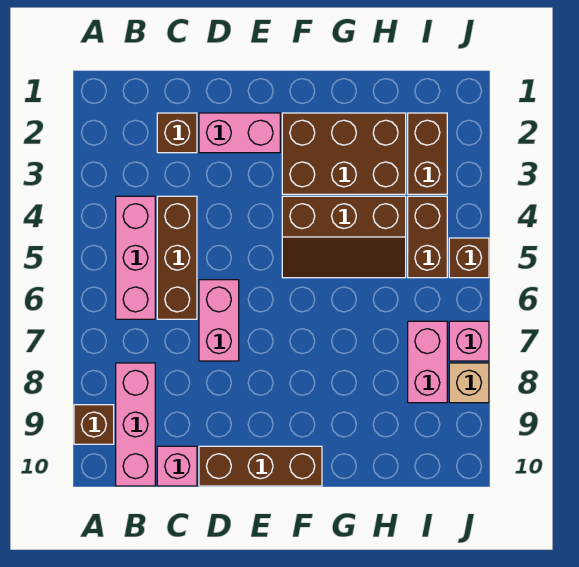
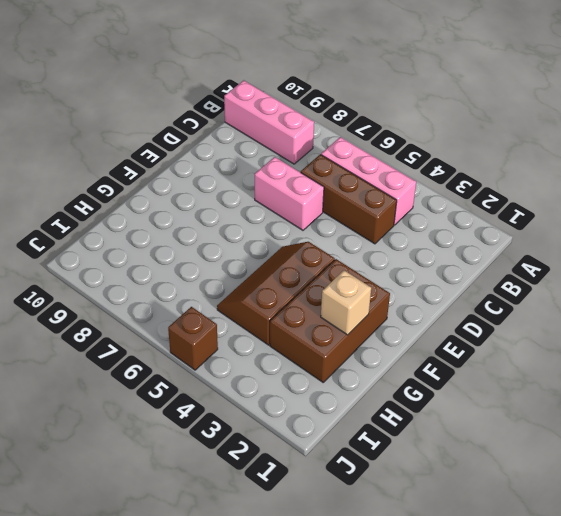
tan brick G2 level 2 -> tan brick J8 level 1
none -> brown brick A9 level 1
none -> brown brick C2 level 1
none -> pink brick C10 level 1

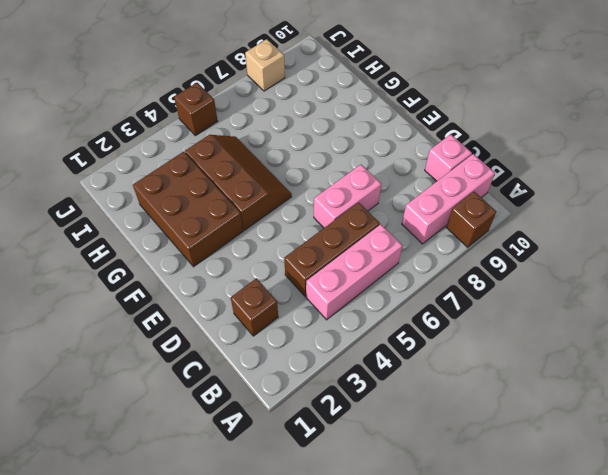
none -> pink brick D2:E2 level 1
none -> brown brick D10:F10 level 1
none -> brown brick I2:I3 level 1

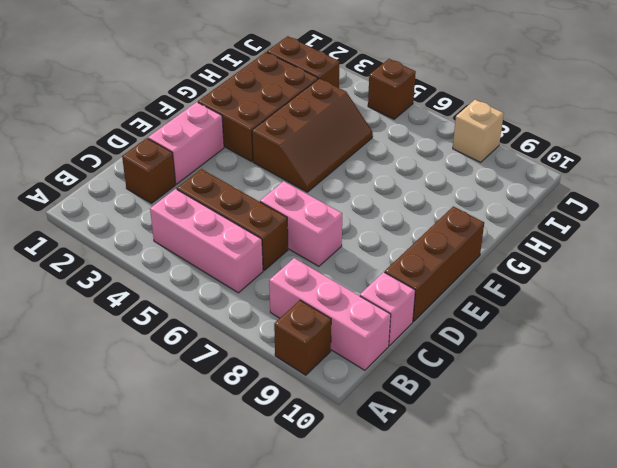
none -> brown brick I4:I5 level 1
none -> pink brick I7:I8 level 1
none -> pink brick J7 level 1

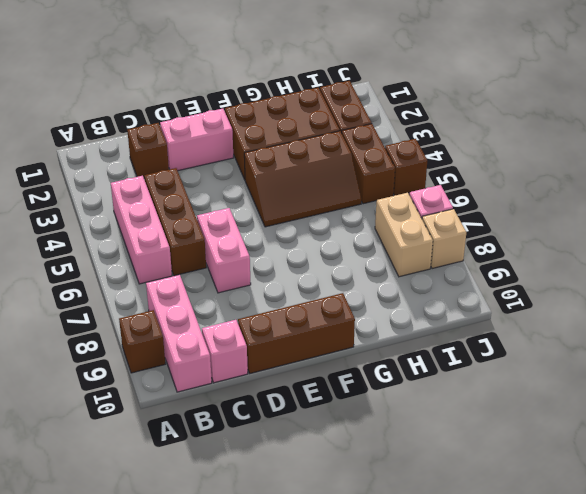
tan brick I7:I8 level 1 -> pink brick I7:I8 level 1

